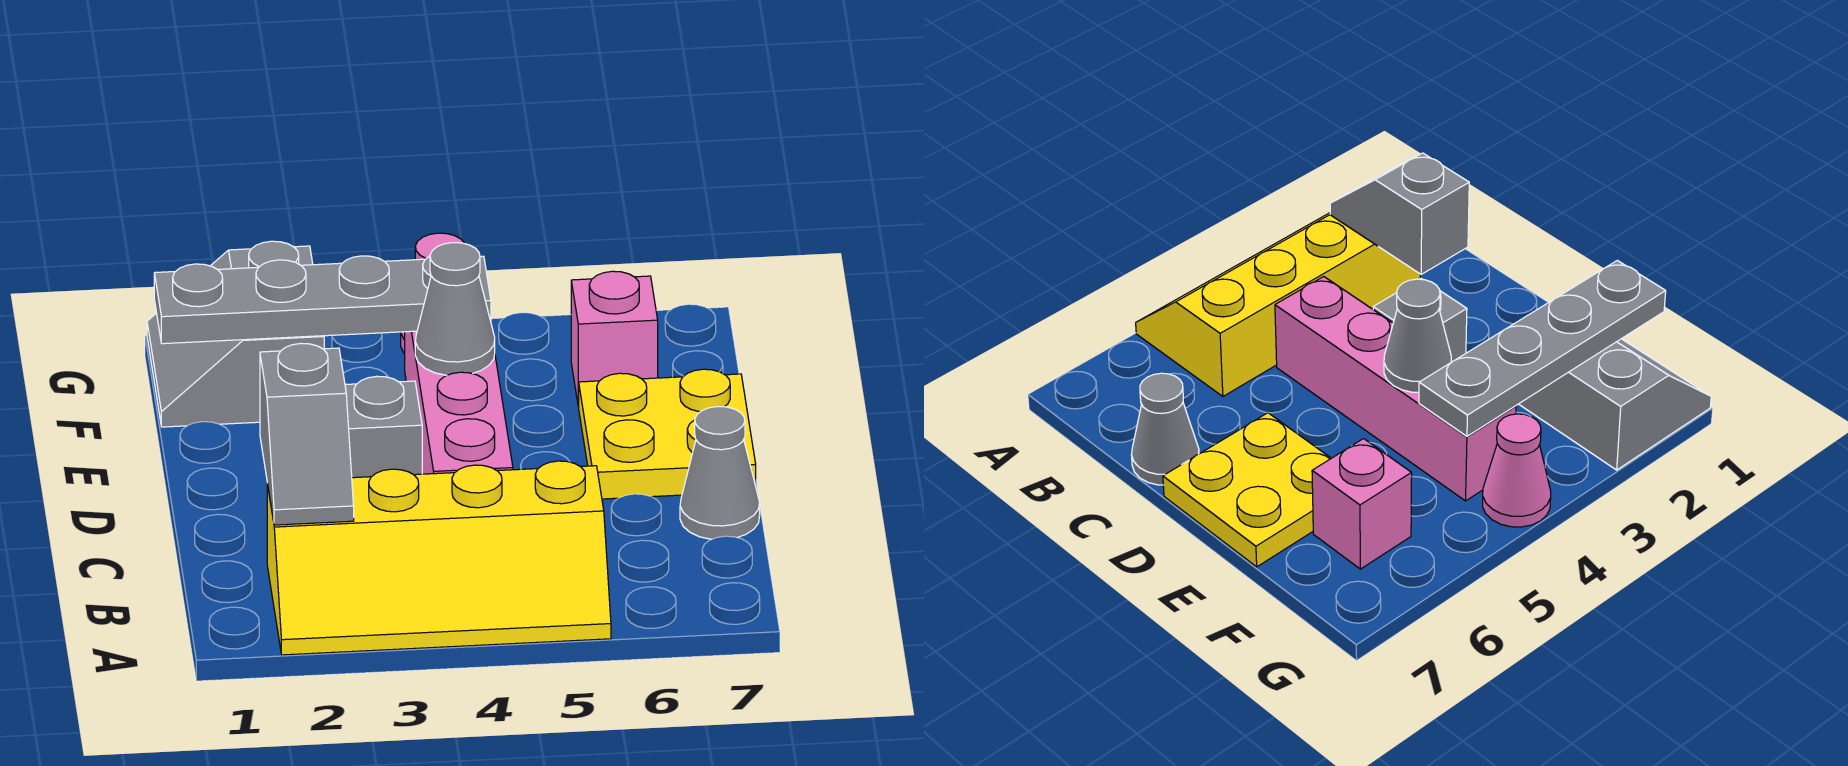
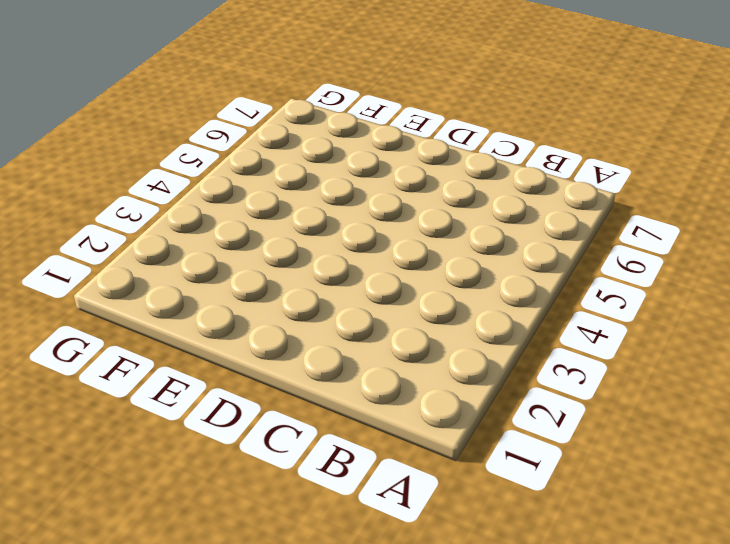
none -> yellow slope A2:B5 level 1 top B
none -> pink brick C4:F4 level 1

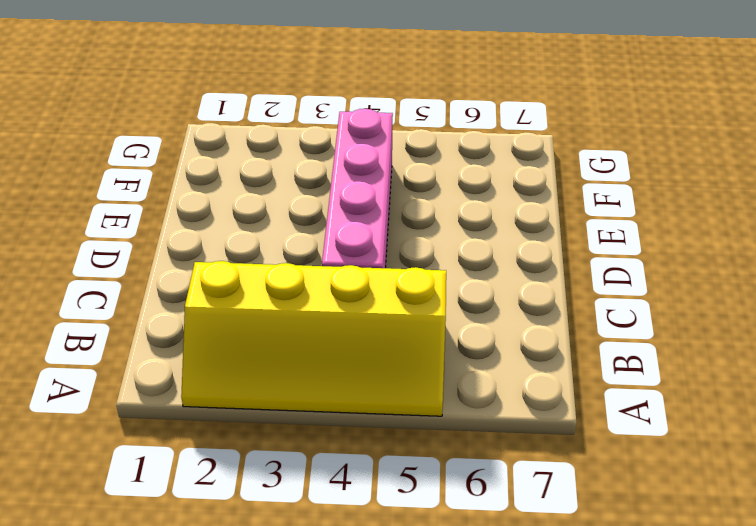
none -> grey cone C7 level 1
none -> grey brick D3 level 1

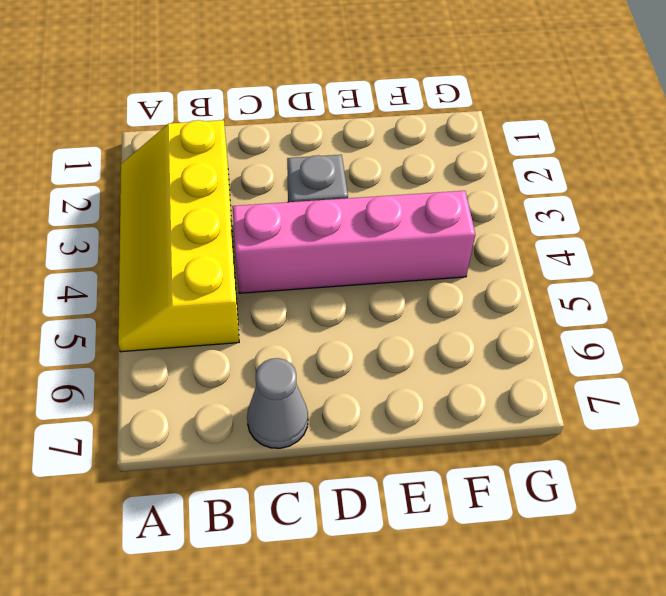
none -> yellow plate D6:E7 level 1
none -> grey slope F1:G2 level 1 top 2

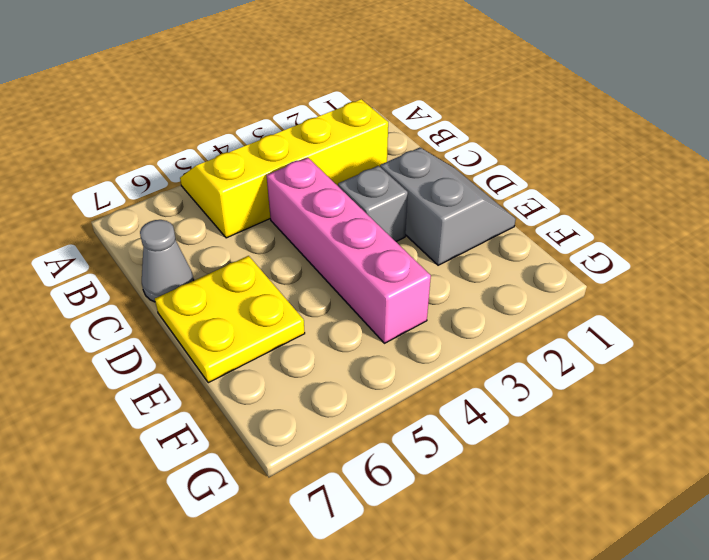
grey slope D1:E2 level 1 top 2 -> grey slope F1:G2 level 1 top 2
none -> pink brick F6 level 1
none -> pink cone G4 level 1

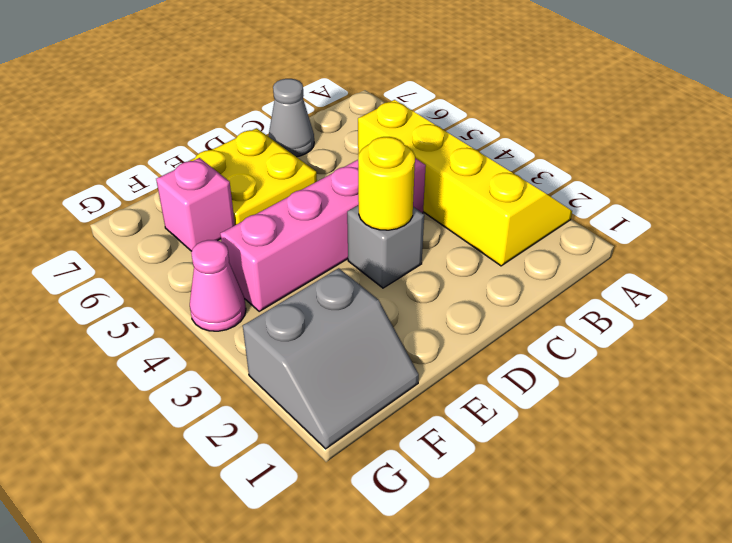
yellow round brick D3 level 2 -> none
none -> grey slope B2:C2 level 2 top C
none -> grey cone E4 level 2

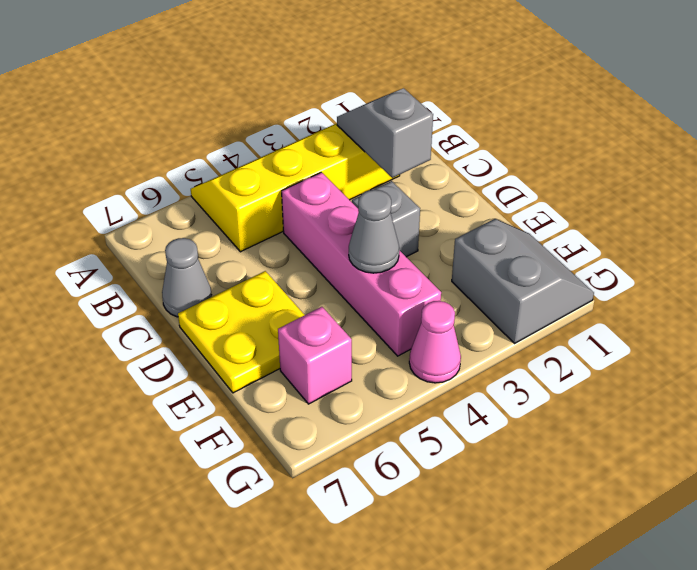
none -> grey plate F1:F4 level 2

